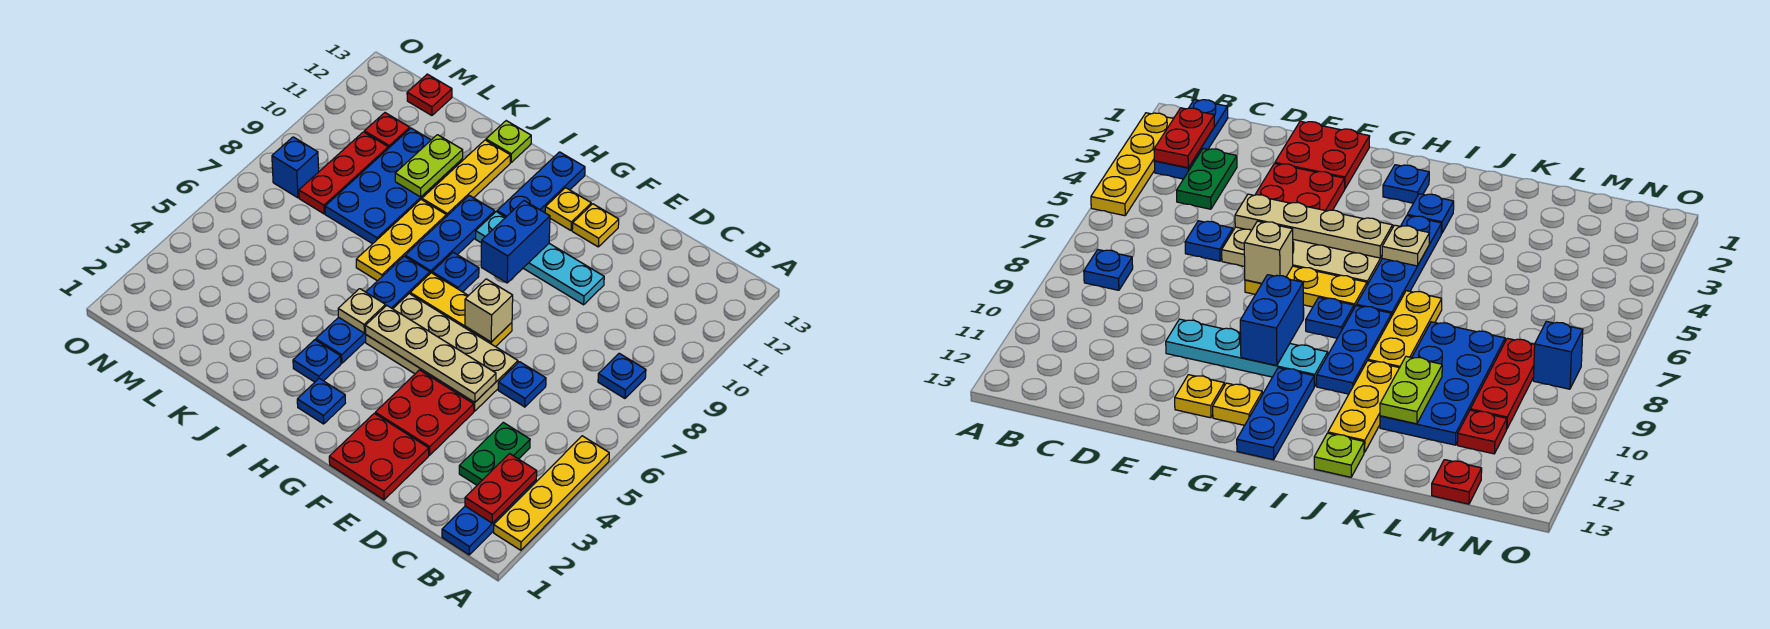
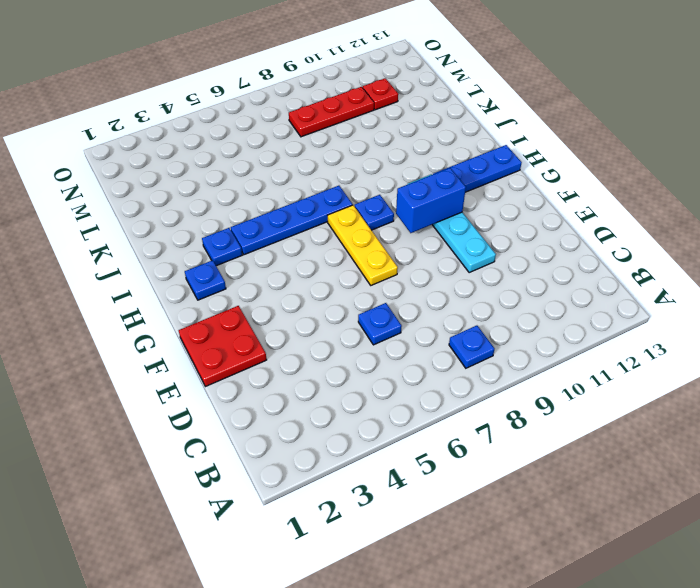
none -> yellow plate A2:A5 level 1
none -> blue plate B1:B3 level 1
none -> green plate C3:C4 level 1
none -> red plate E3:F4 level 1

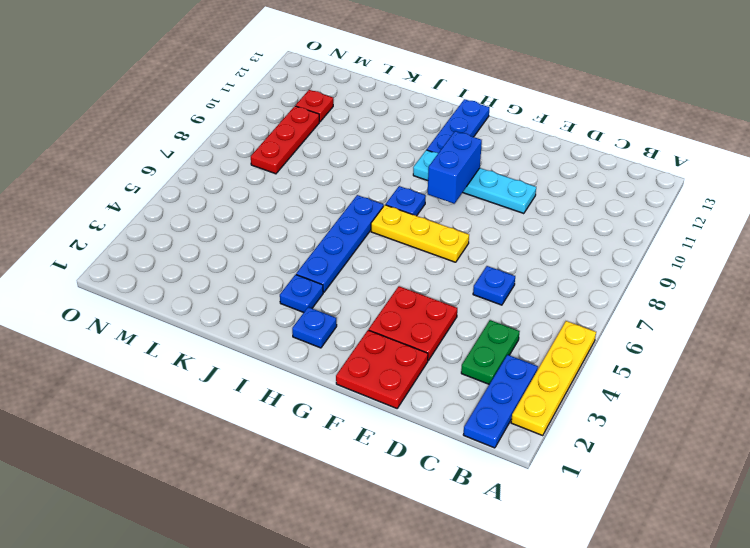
none -> blue plate B8 level 1
none -> tan plate E5:H6 level 1
none -> yellow plate F12 level 1
none -> yellow plate G12 level 1

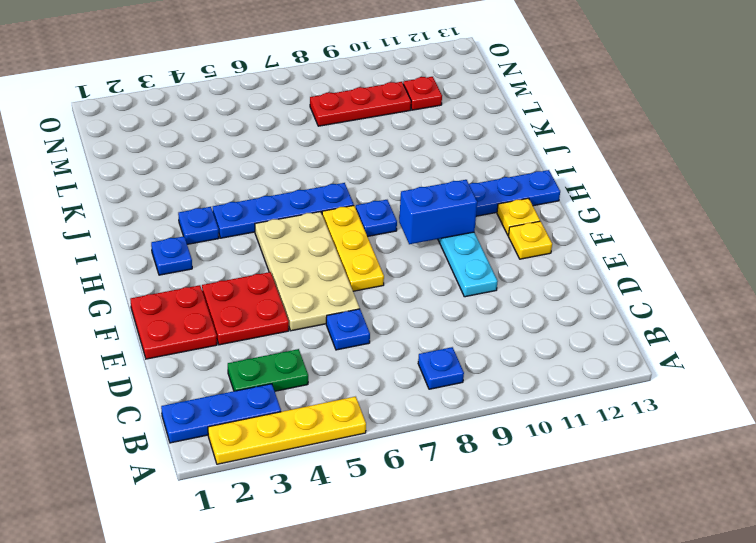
none -> blue plate I8:I10 level 1
none -> yellow plate J7:J9 level 1
none -> yellow plate J10:J12 level 1
none -> lime plate J13 level 1

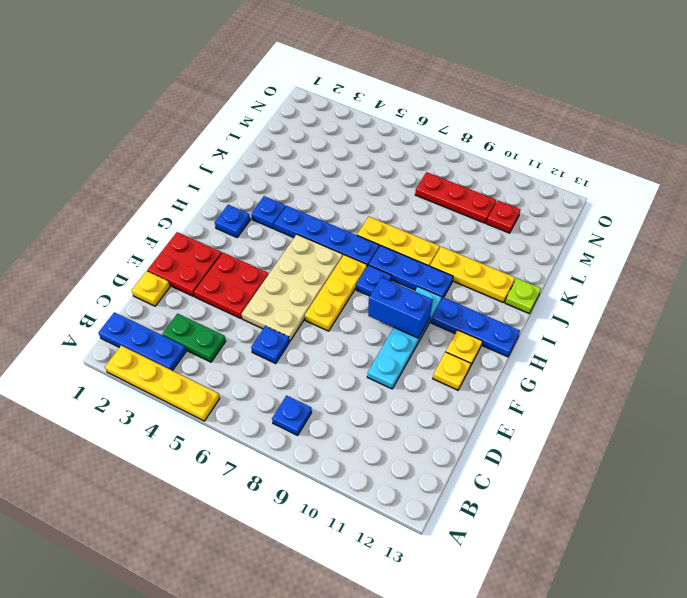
yellow plate D1 level 1 -> none
none -> blue plate K8:L11 level 1
none -> red plate M13 level 1
none -> blue brick N8 level 1
none -> red plate B2:B3 level 2

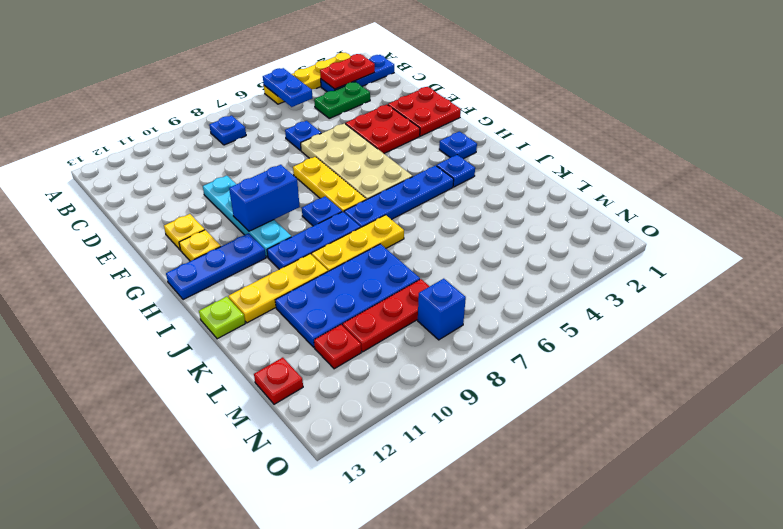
blue plate A5:B5 level 2 -> none
none -> tan plate E5:H5 level 2
none -> tan brick F7 level 2
none -> tan plate I5 level 2
none -> lime plate K10:K11 level 2

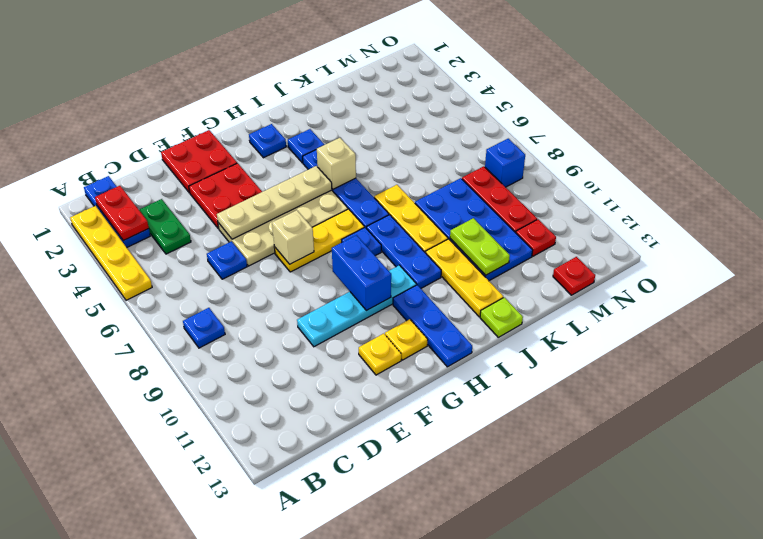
tan brick I5 level 2 -> tan plate I5 level 2

